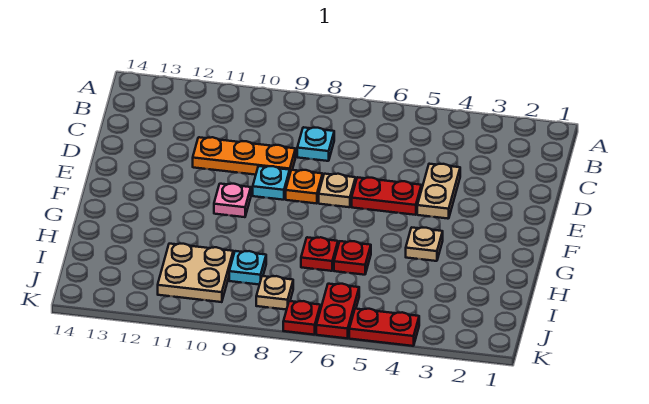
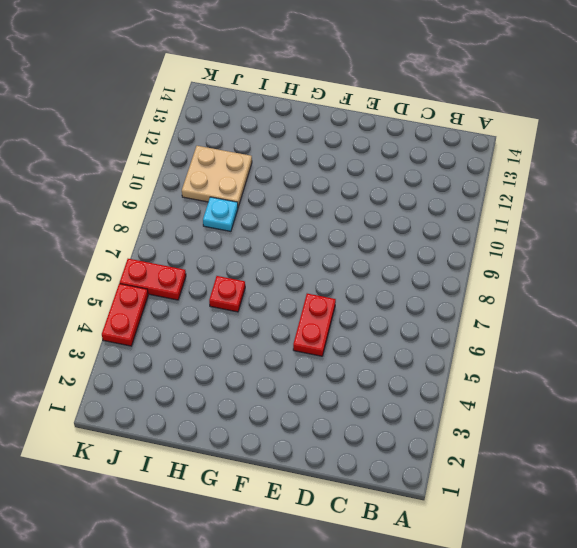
none -> cyan plate C8 level 1
none -> tan plate D4:E4 level 1
none -> orange plate D9:D11 level 1

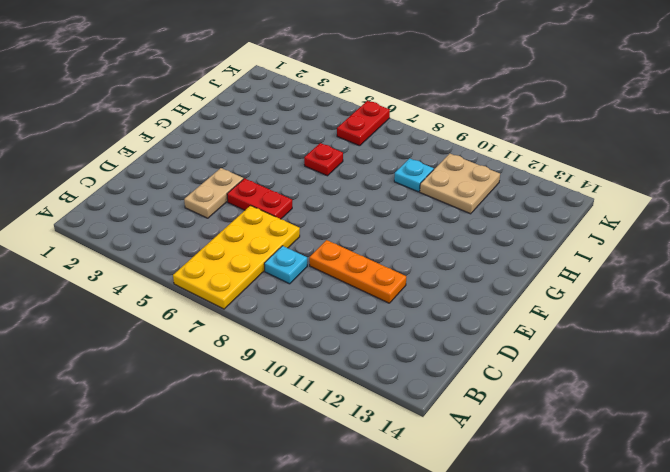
yellow plate A6:D7 level 1 -> none
none -> tan plate E7 level 1
none -> orange plate E8 level 1
none -> cyan plate E9 level 1

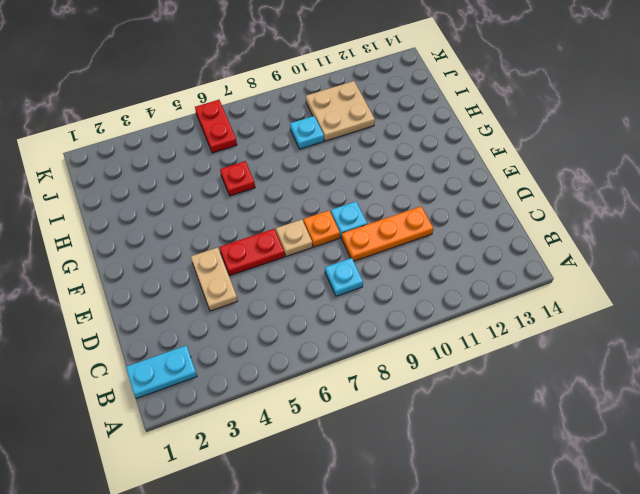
cyan plate B1:B2 level 1 -> none
none -> pink plate F10 level 1
none -> tan plate G4 level 1
none -> red plate H7 level 1

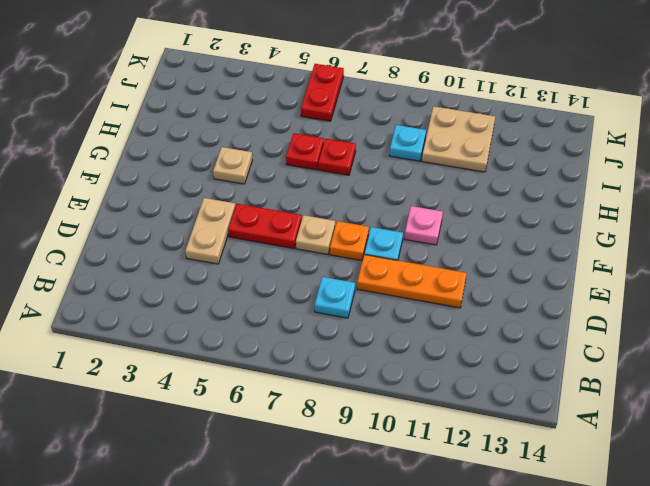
none -> tan plate J8 level 1
none -> red plate K4:K5 level 1
none -> red plate K7 level 1

